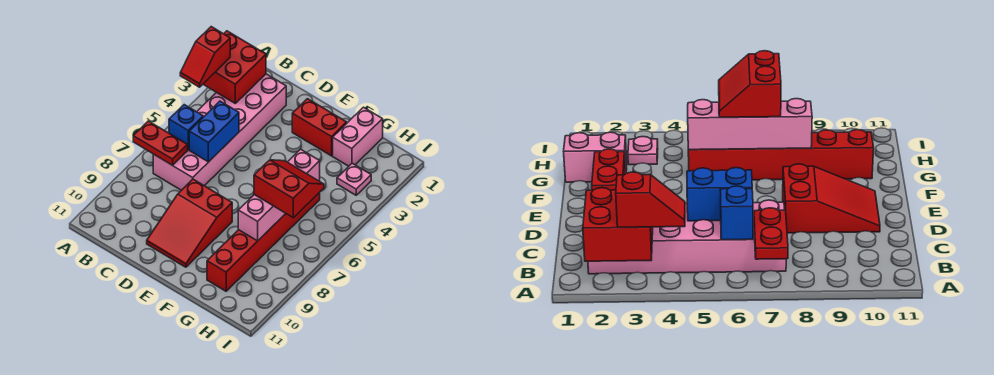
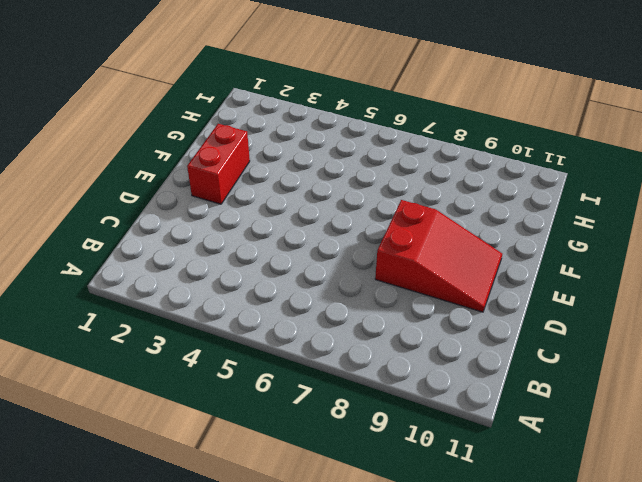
none -> pink brick B2:C7 level 1
none -> pink brick G1:G2 level 1
none -> red brick G5:G10 level 1

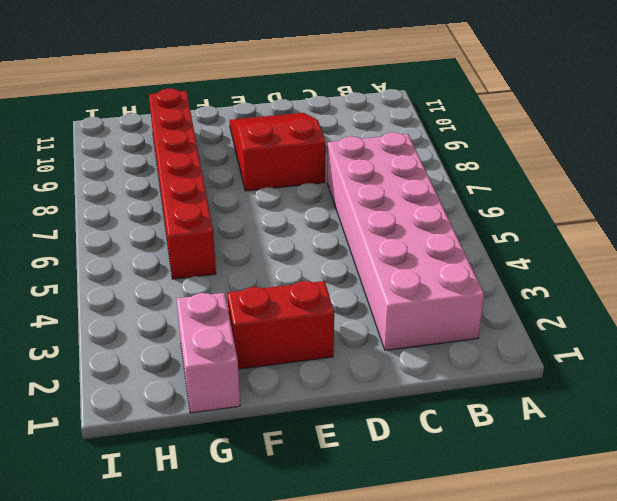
none -> pink plate H3 level 1
none -> red brick A2:B3 level 2
none -> red plate A7:B7 level 2

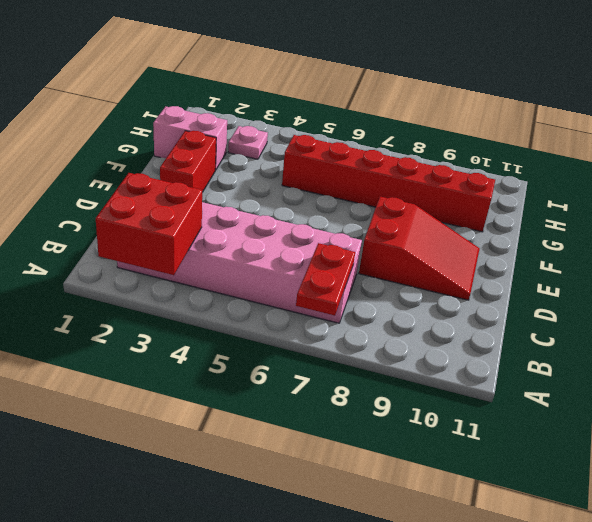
none -> blue brick B6 level 2
none -> blue brick C5:C6 level 2
none -> pink brick G5:G8 level 2

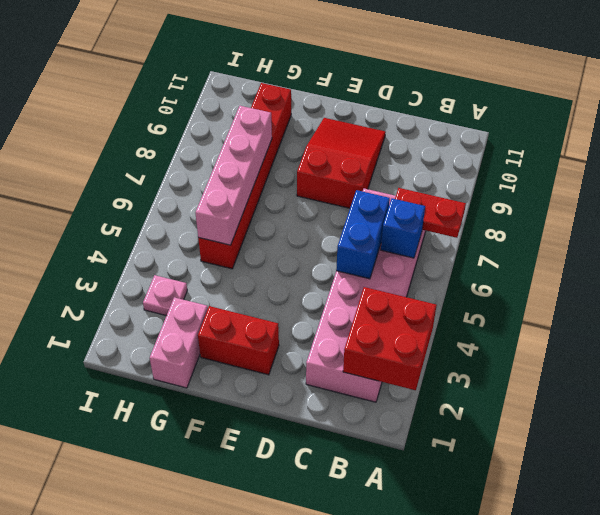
none -> red slope A3:A4 level 3 top 3
none -> red slope G6:H7 level 3 top 7

